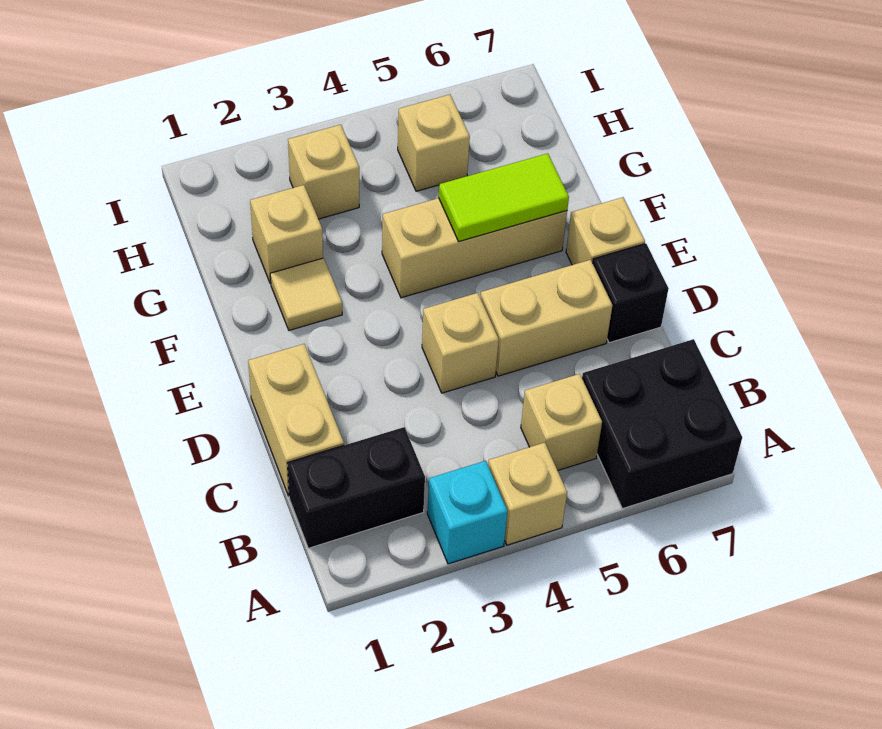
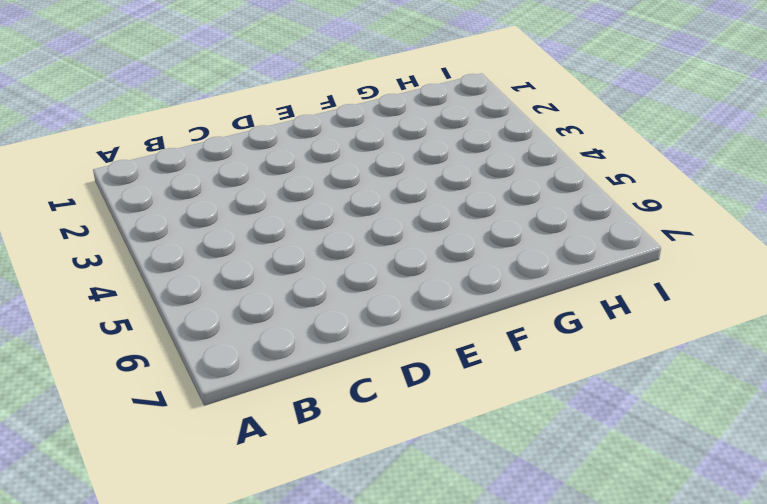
none -> cyan brick A3 level 1
none -> tan brick A4 level 1
none -> black brick A6:B7 level 1

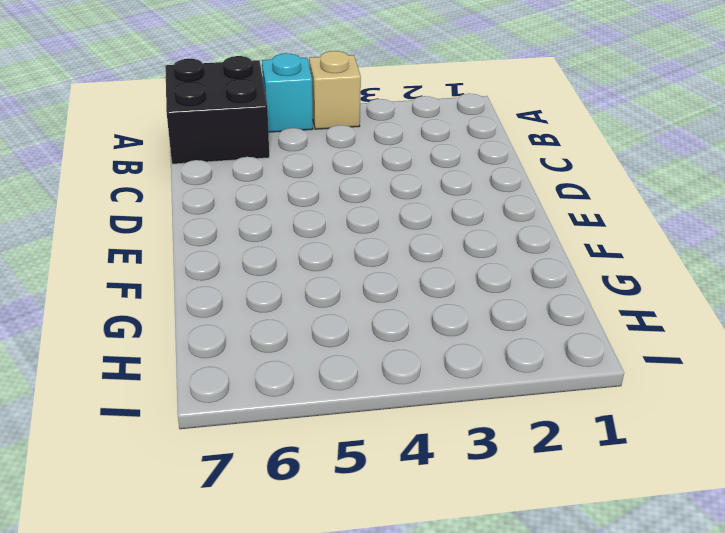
cyan brick A5 level 1 -> cyan brick A3 level 1
none -> black brick B1:B2 level 1
none -> tan brick B5 level 1
none -> tan brick C1:D1 level 1

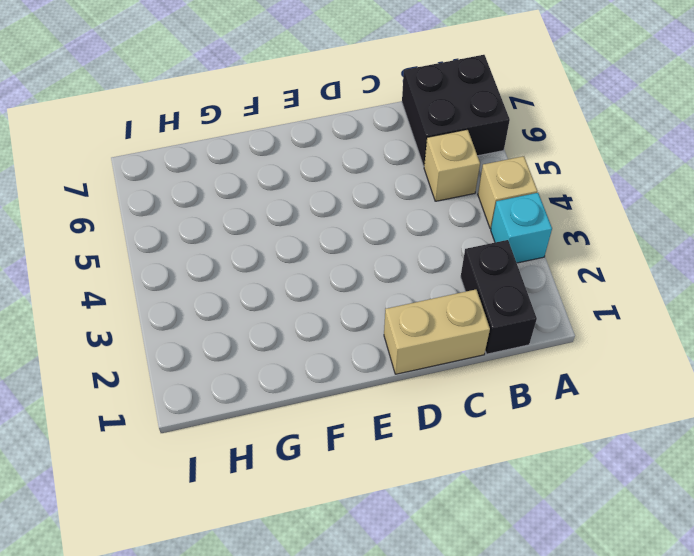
none -> tan brick D4 level 1
none -> tan brick D5:D6 level 1
none -> black brick D7 level 1

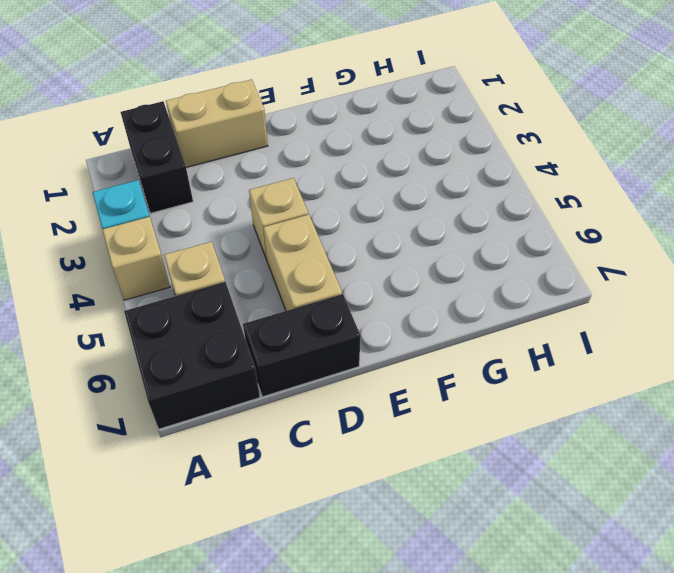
black brick C7:D7 level 1 -> black brick D7 level 1
none -> tan brick E7 level 1
none -> tan tile F2 level 1
none -> tan brick F4:F6 level 1

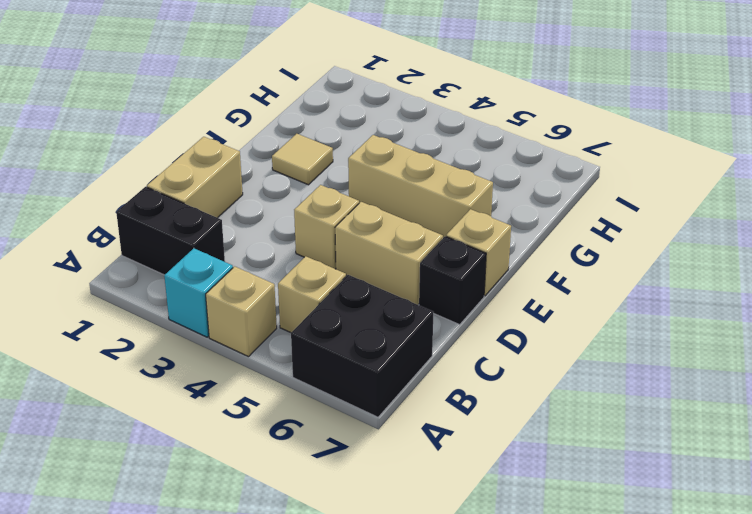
none -> tan brick G2 level 1
none -> tan brick H3 level 1
none -> tan brick H5 level 1

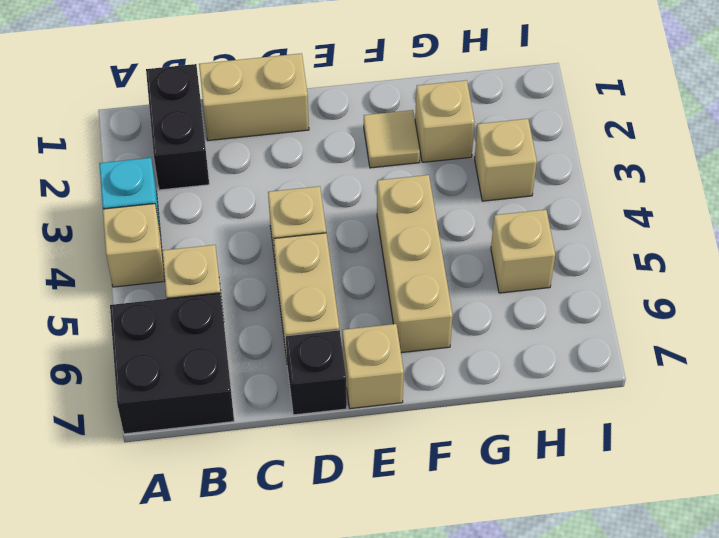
none -> lime tile F5:F6 level 2

